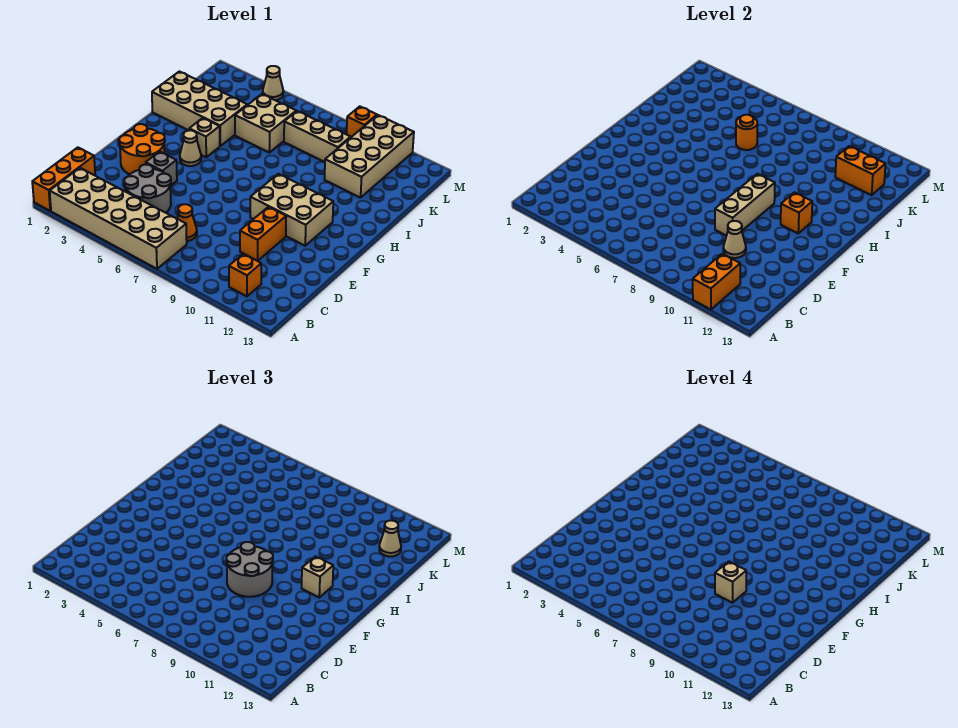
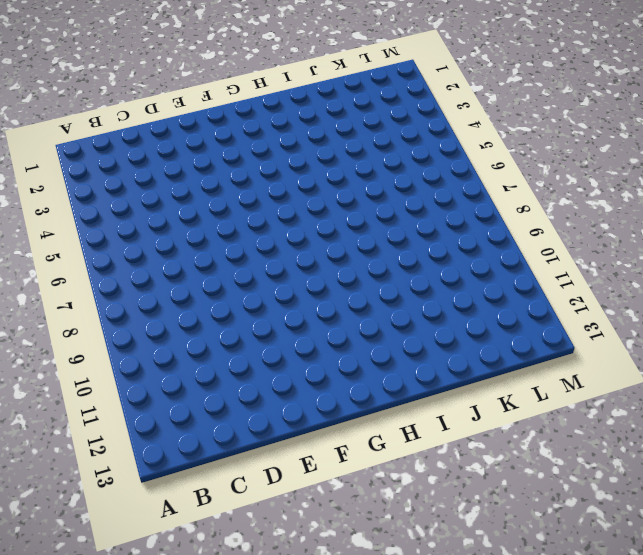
none -> orange brick A1:C1 level 1
none -> tan brick A2:B7 level 1
none -> orange brick B11 level 1

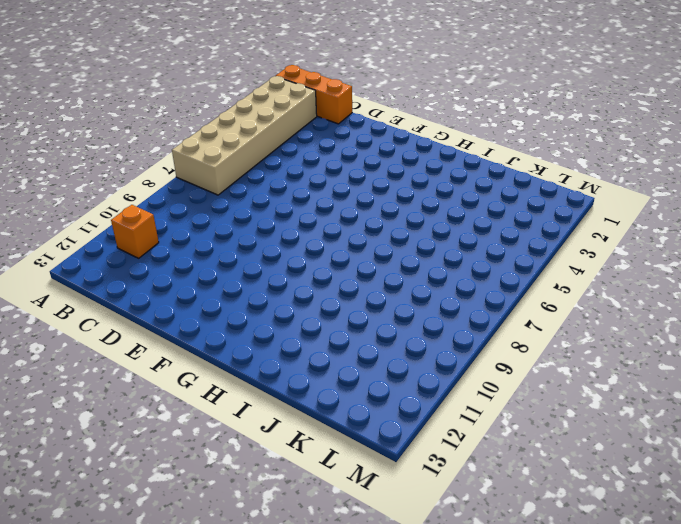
none -> grey round brick C4:D5 level 1
none -> orange cone C7 level 1
none -> orange brick D10:E10 level 1

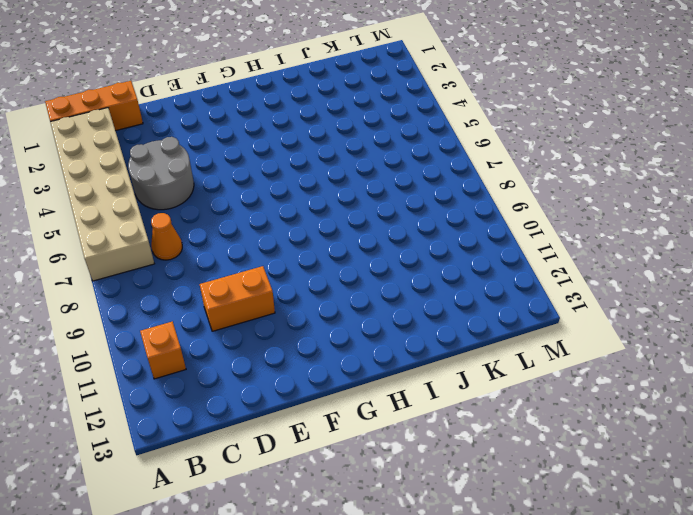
none -> orange round brick E2:F3 level 1
none -> grey brick E4 level 1
none -> tan brick F9:G11 level 1

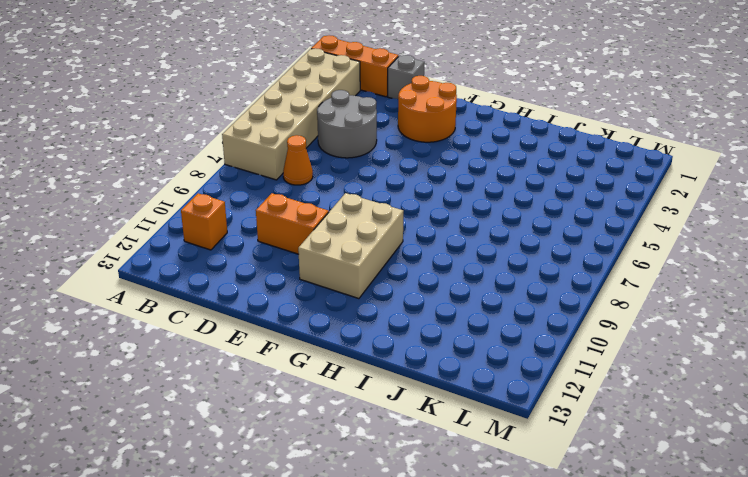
grey brick D1 level 1 -> grey brick E4 level 1
none -> tan cone G4 level 1
none -> tan brick H4 level 1
none -> tan brick I1:J4 level 1

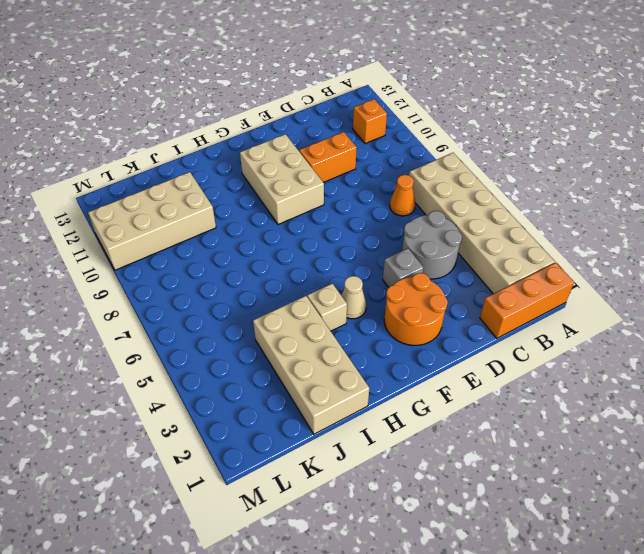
none -> tan brick J5:K6 level 1
none -> tan brick K7:K9 level 1
none -> tan cone M4 level 1

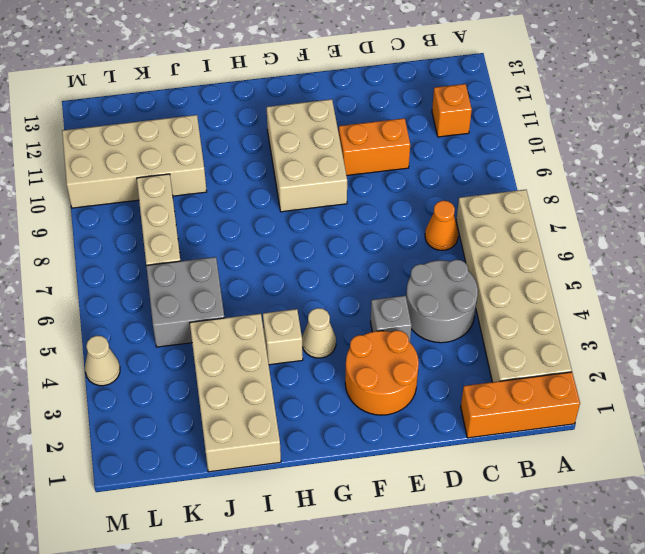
grey brick J5:K6 level 1 -> tan brick J5:K6 level 1
none -> orange brick M9 level 1
none -> orange brick A11:B11 level 2
none -> tan cone D10 level 2

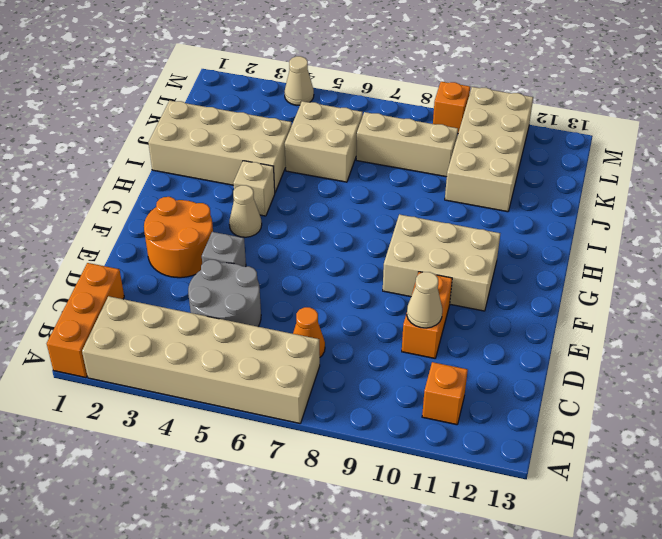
none -> orange brick A11:B11 level 2
none -> tan brick E9:G9 level 2
none -> orange brick G11 level 2

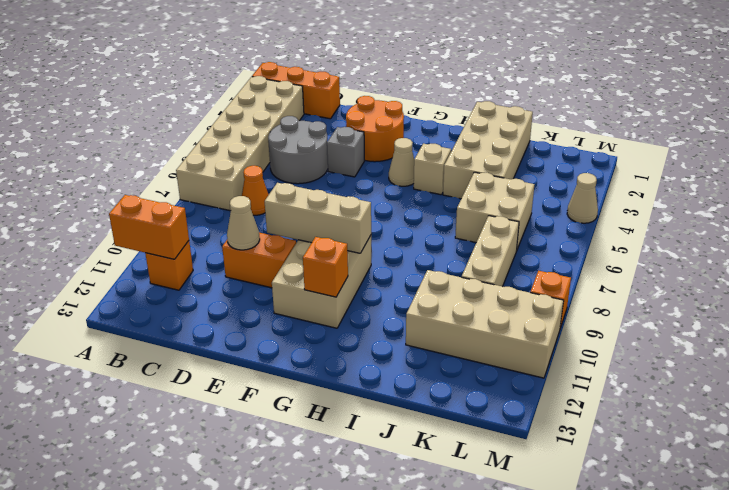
none -> orange round brick J6 level 2
none -> orange brick K11:K12 level 2
none -> grey round brick E8:F9 level 3

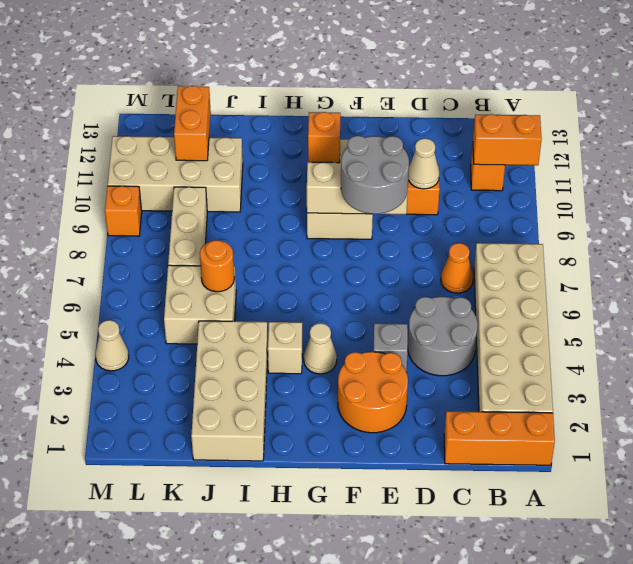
none -> tan brick G11 level 3
none -> tan cone K12 level 3
none -> tan brick E9 level 4

